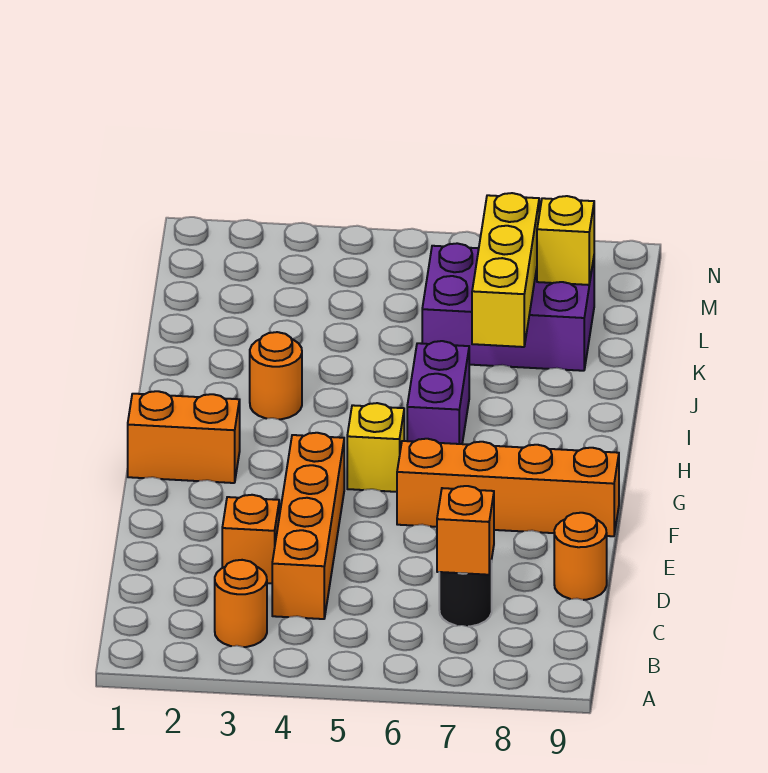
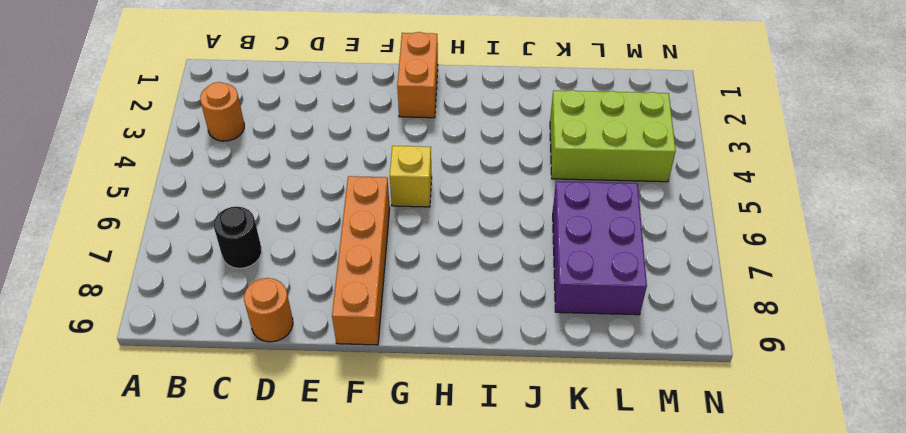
lime brick K3:M4 level 1 -> none
none -> orange brick C4:F4 level 1
none -> orange brick D3 level 1
none -> purple brick H6:I6 level 1

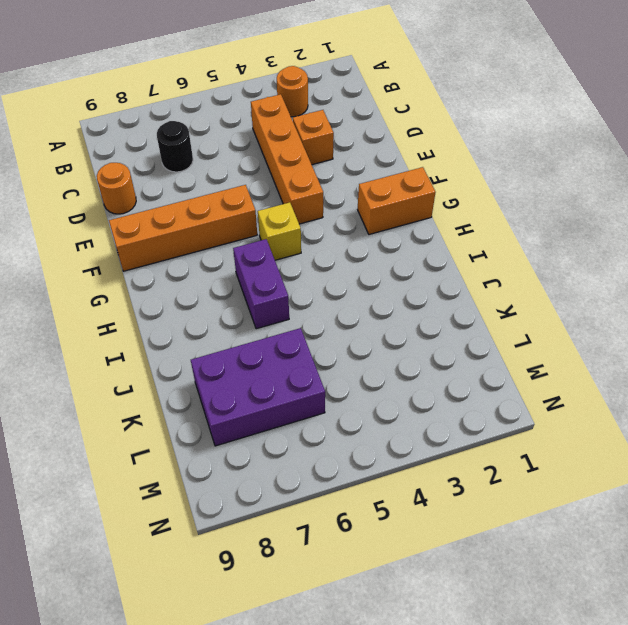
none -> orange round brick I3 level 1
none -> orange brick C7 level 2
none -> yellow brick J7:L7 level 2

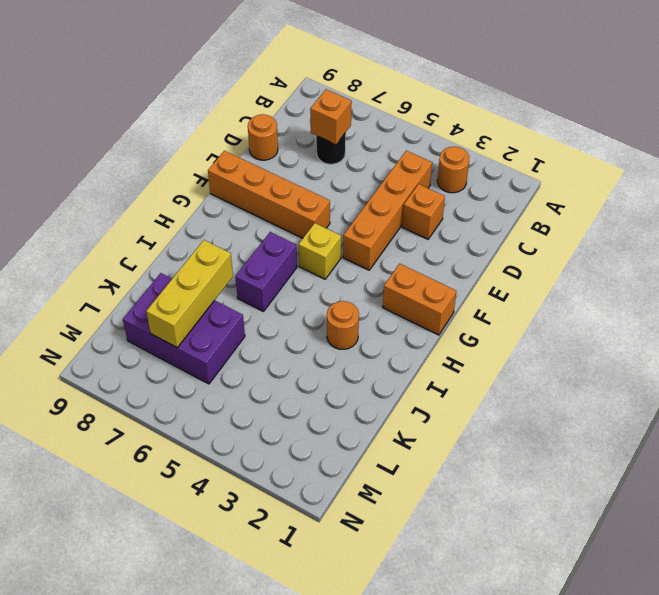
none -> yellow brick L8 level 2

